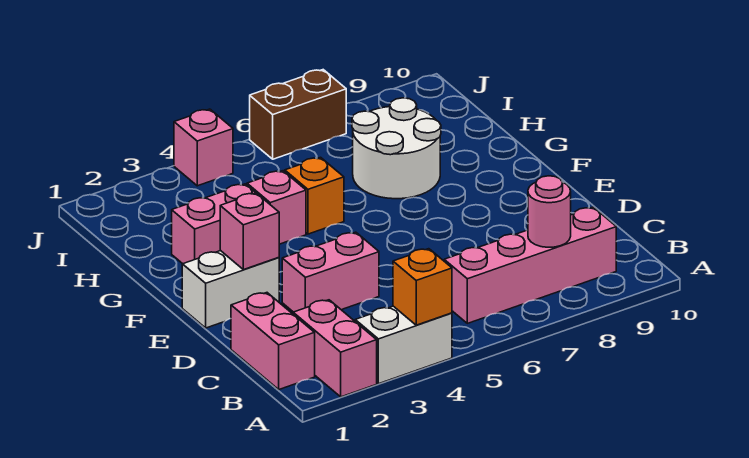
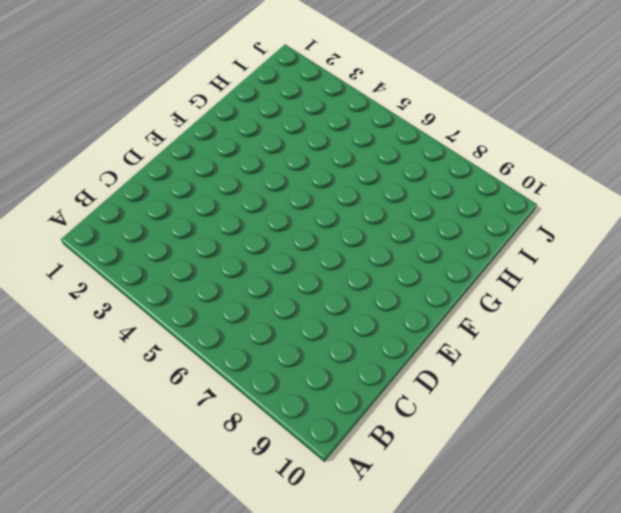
none -> pink brick A2:B2 level 1
none -> white brick A3:A4 level 1
none -> pink brick B1:C1 level 1

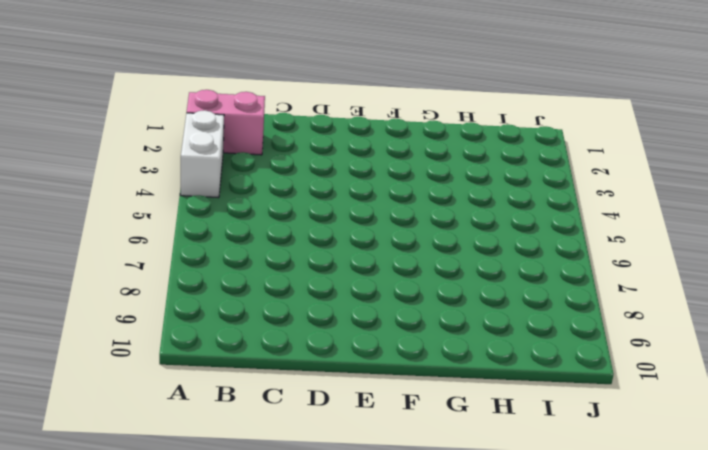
none -> pink brick B1:C1 level 1
none -> pink brick B6:B9 level 1
none -> pink brick D3:D4 level 1

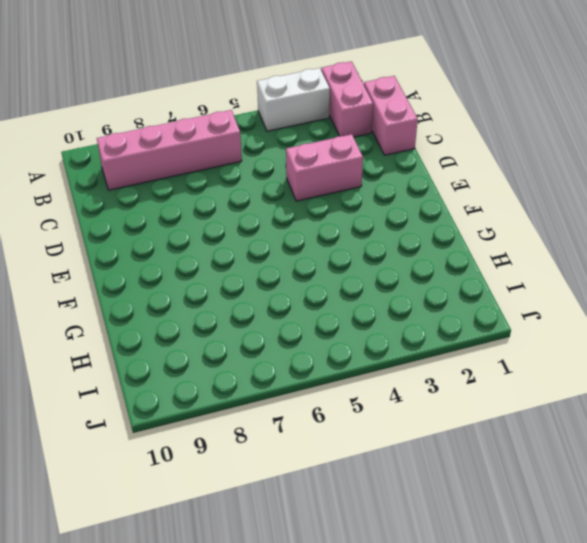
none -> white brick E1:E2 level 1
none -> pink brick G2:G3 level 1
none -> pink brick G4 level 1

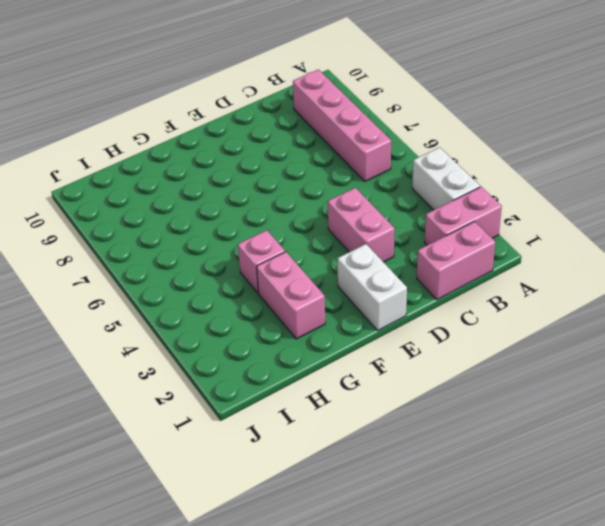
none -> orange brick G5 level 1
none -> white round brick G7:H8 level 1
none -> pink brick J4 level 1

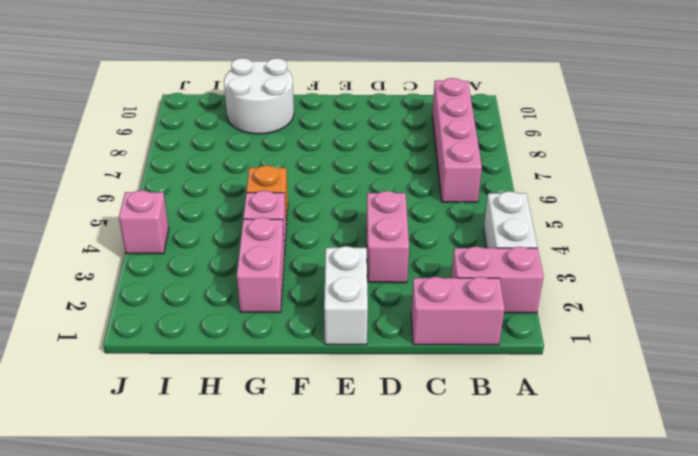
white round brick G9:H10 level 1 -> white round brick G7:H8 level 1
none -> brown brick J6:J7 level 1
none -> orange brick A4 level 2
none -> pink round brick B8 level 2

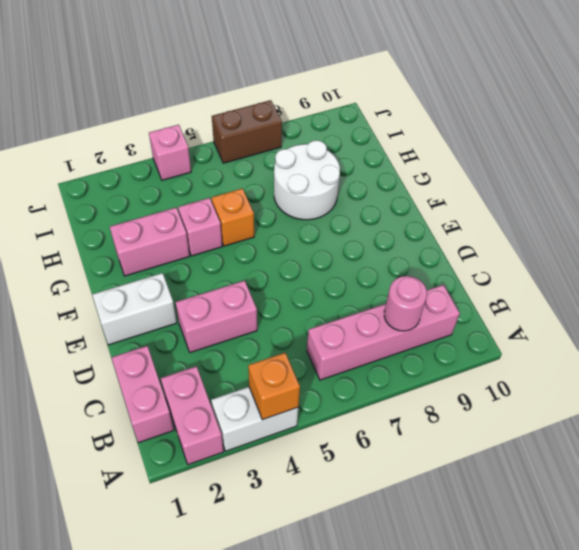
none -> pink brick E2 level 2

